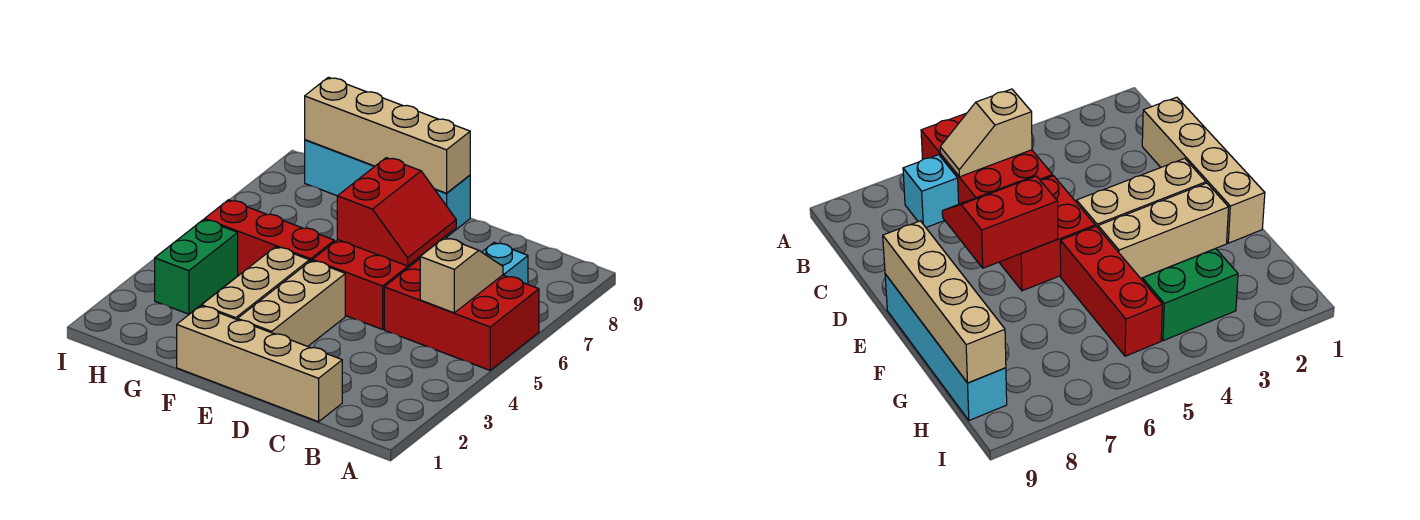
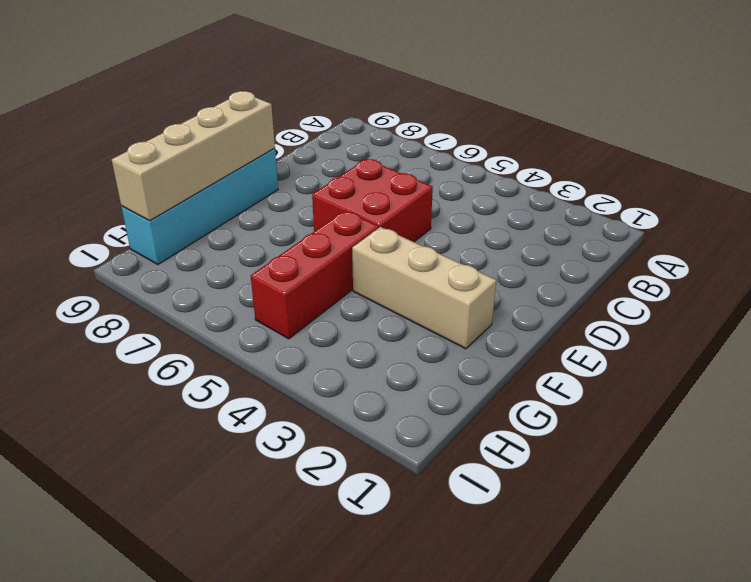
none -> red brick A5:C6 level 1
none -> cyan brick B7 level 1
none -> tan brick C1:F1 level 1

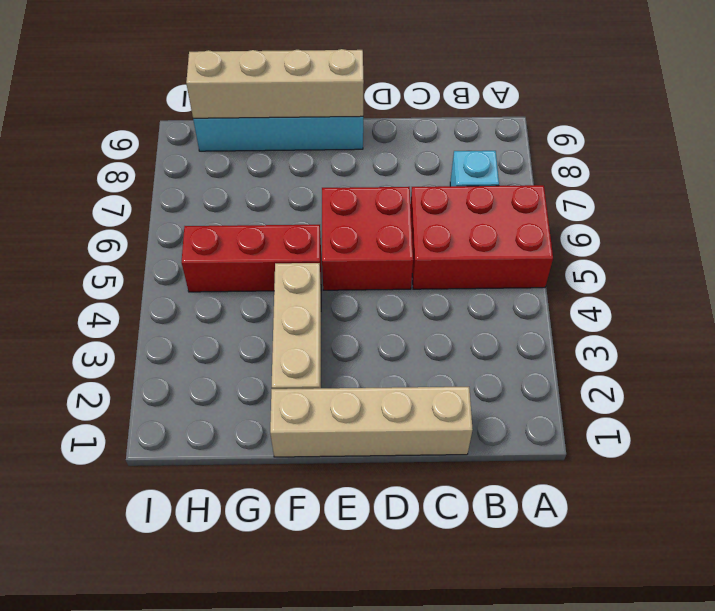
none -> tan brick E2:E4 level 1
none -> green brick H3:H4 level 1
none -> tan slope B5:B6 level 2 top 5

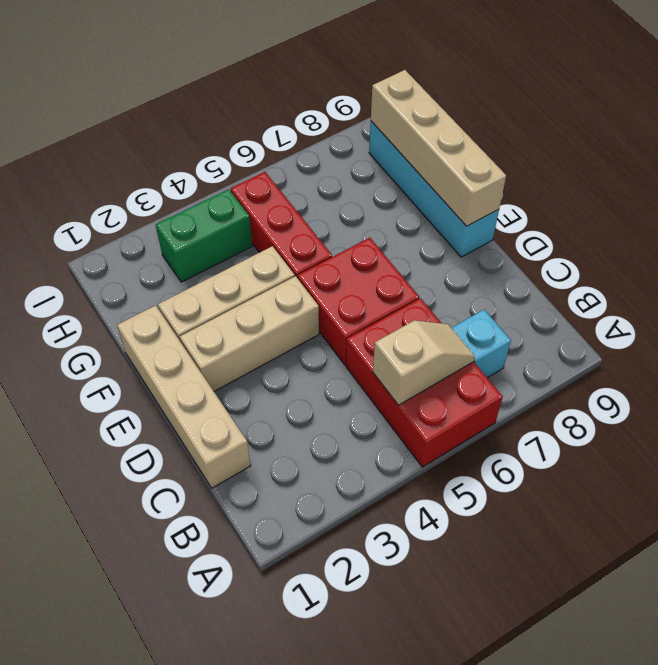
none -> red slope D6:E7 level 2 top E

